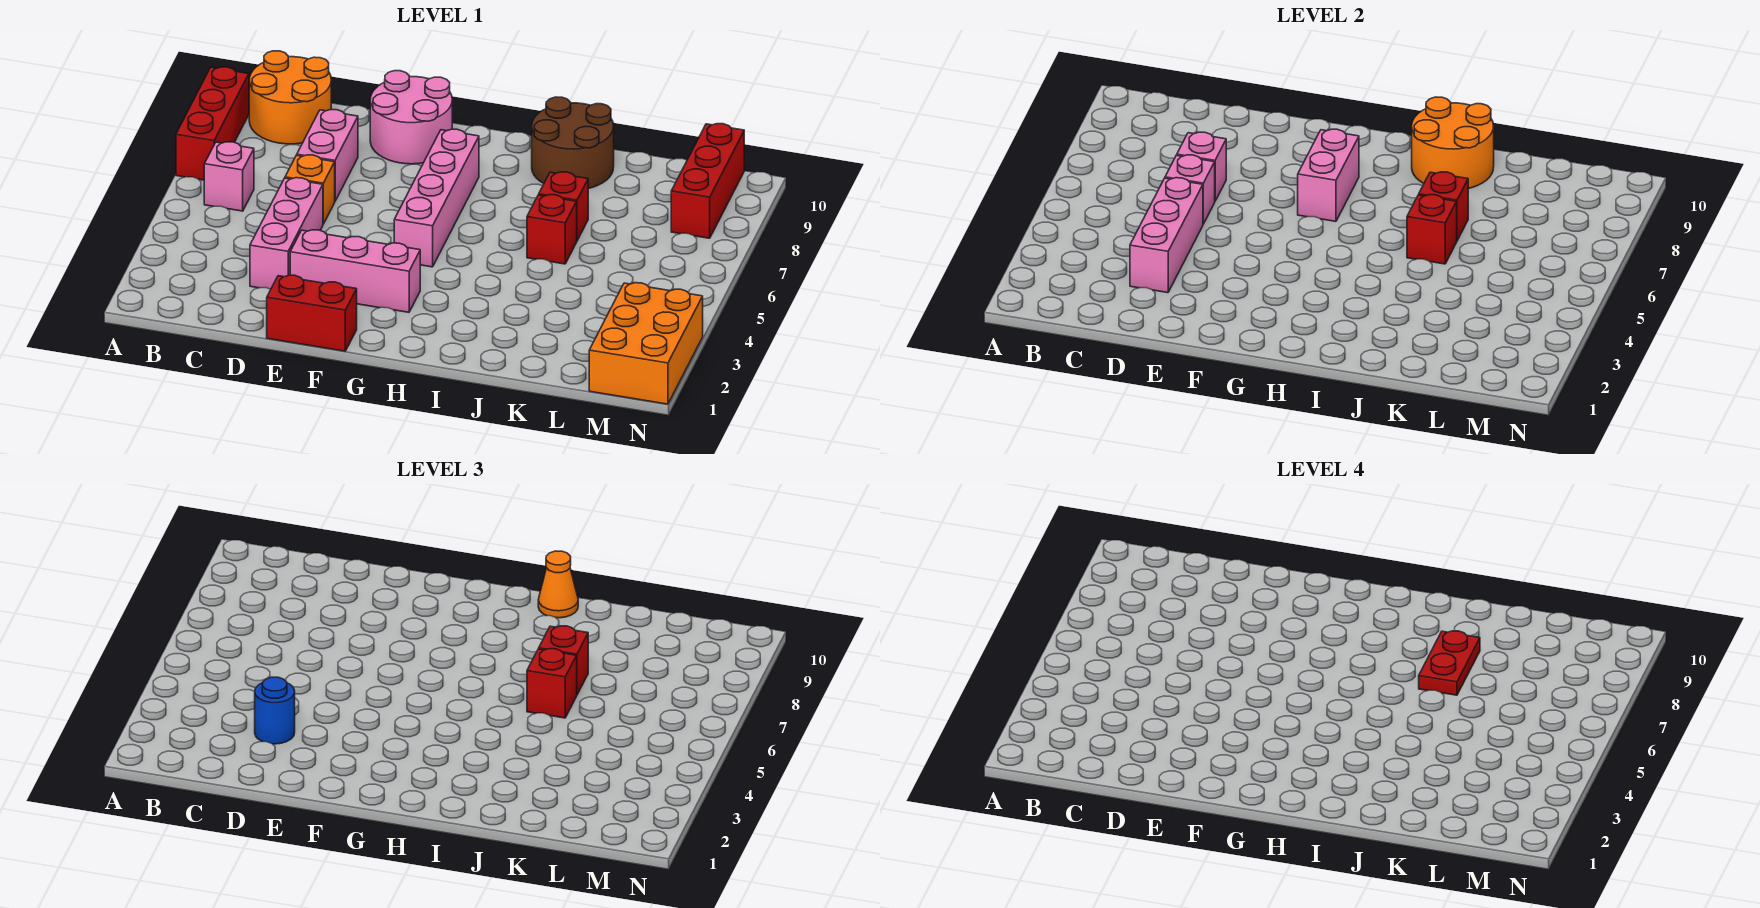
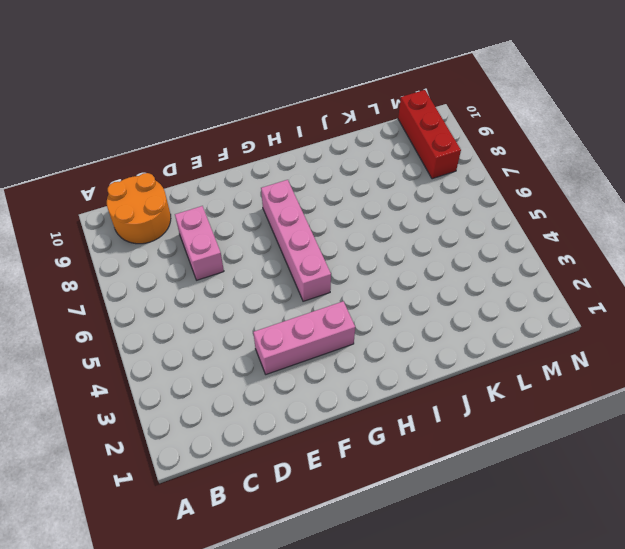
none -> red brick A7:A9 level 1
none -> pink brick B6 level 1
none -> pink brick D3:D5 level 1

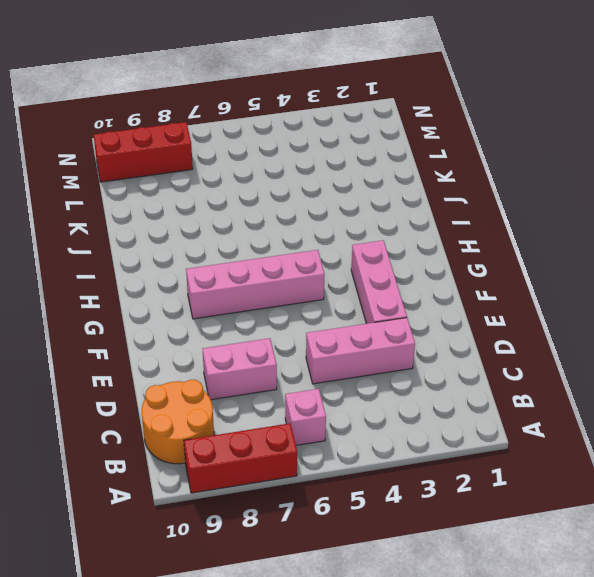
none -> orange brick D6 level 1
none -> red brick E1:F1 level 1
none -> pink round brick E9:F10 level 1

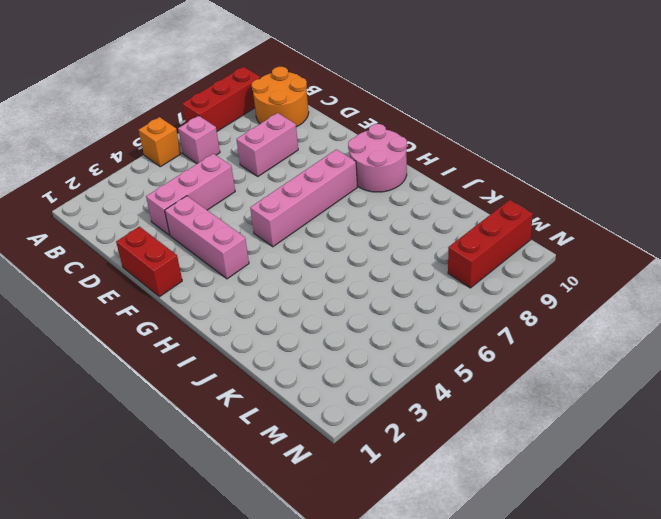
orange brick A5 level 1 -> orange brick D6 level 1
pink round brick G9:H10 level 1 -> pink round brick E9:F10 level 1
none -> brown round brick I9:J10 level 1
none -> red brick J6 level 1
none -> red brick J7 level 1

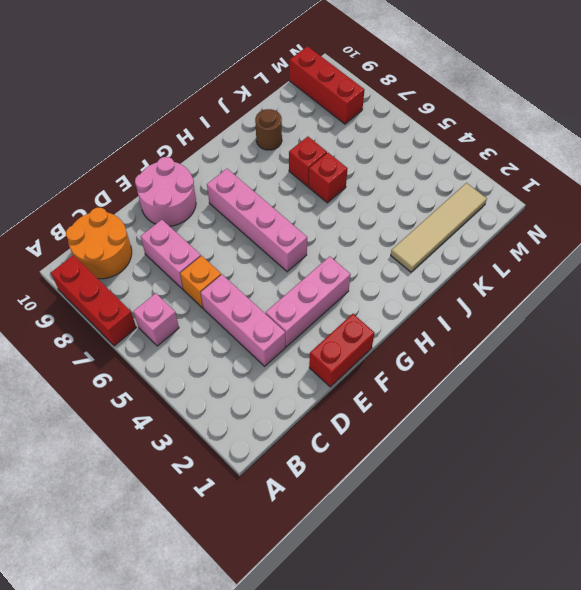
tan tile J2:M2 level 1 -> orange brick M1:N3 level 1
brown round brick J9 level 1 -> brown round brick I9:J10 level 1
none -> pink brick D3:D5 level 2
none -> pink brick D6 level 2
none -> pink brick D7 level 2

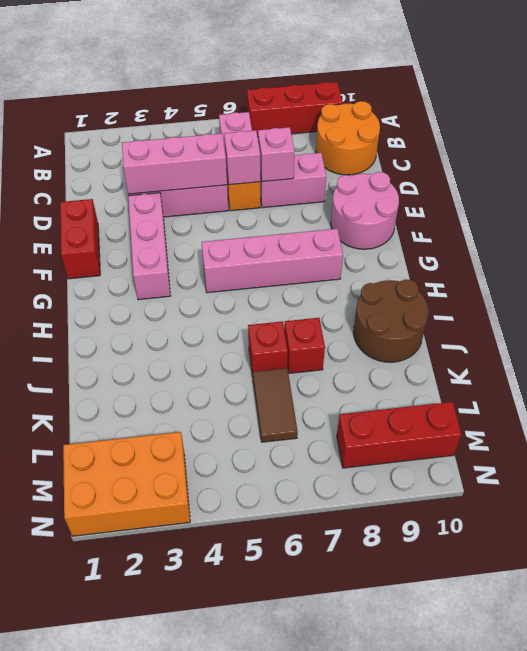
brown tile K6:L6 level 1 -> none
none -> pink brick G7:G8 level 2
none -> orange round brick I9:J10 level 2
none -> red brick J6 level 2

